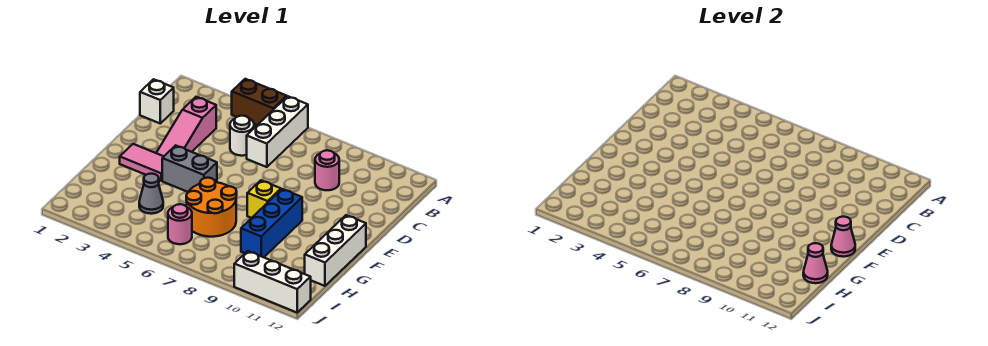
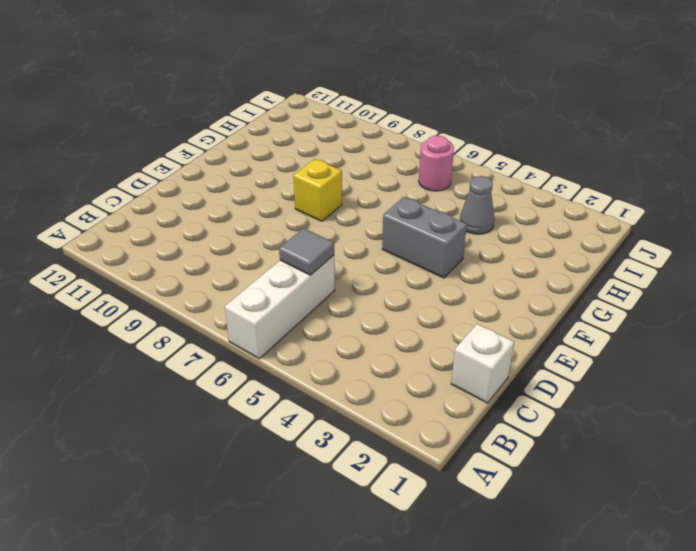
grey tile C6 level 2 -> none
none -> brown brick A4:A5 level 1
none -> pink slope C3:E3 level 1 top C
none -> white round brick C5 level 1

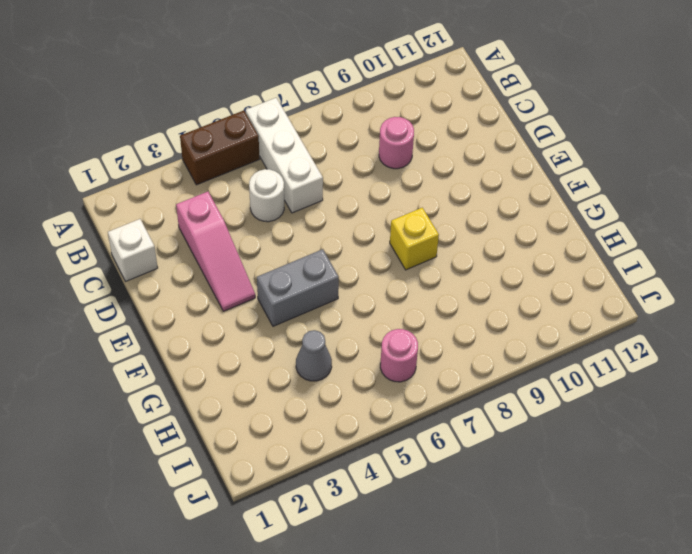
none -> pink tile F2:F3 level 1
none -> blue brick F9:H9 level 1
none -> white brick F12:H12 level 1

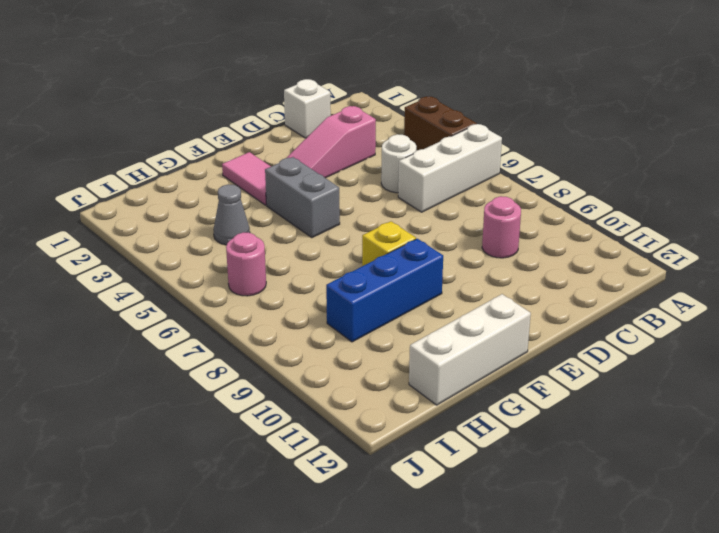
none -> orange round brick G6:H7 level 1
none -> white brick J10:J12 level 1
none -> pink cone F12 level 2

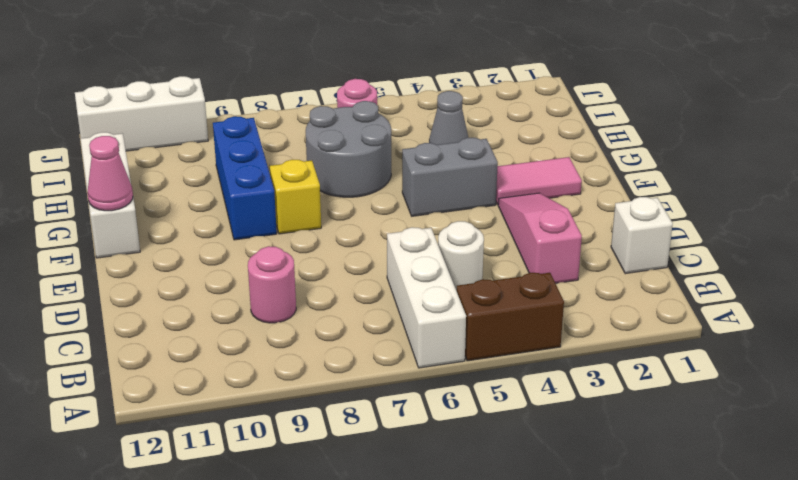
grey round brick G6:H7 level 1 -> orange round brick G6:H7 level 1
none -> pink cone H12 level 2

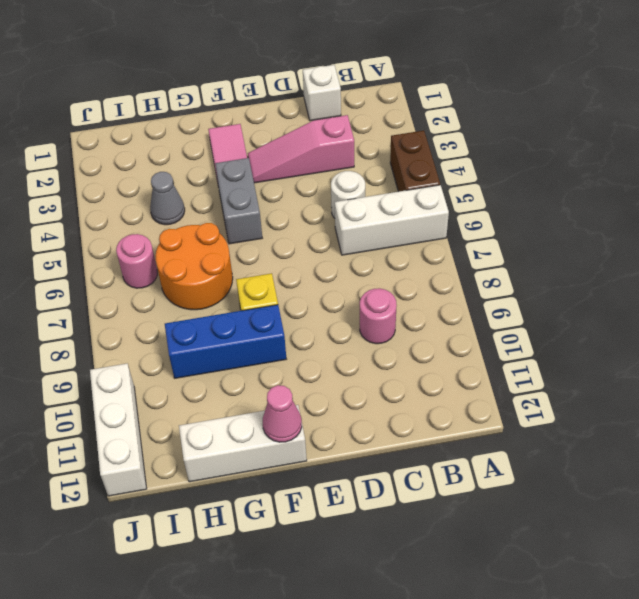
none -> pink cone H12 level 2

